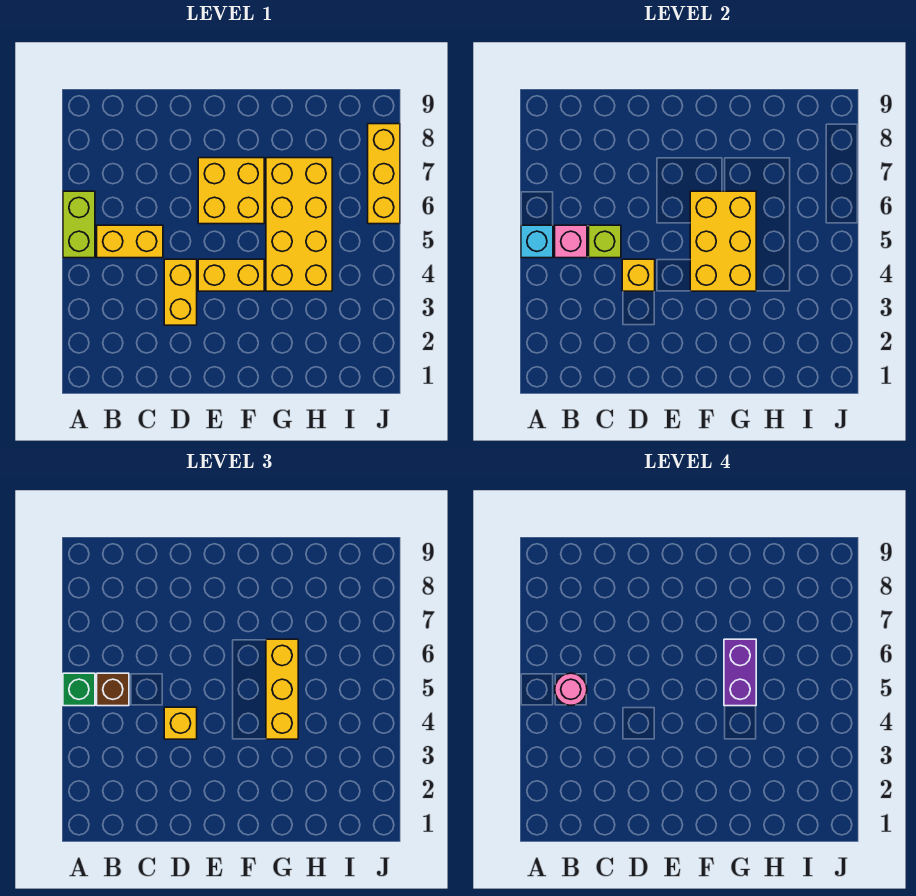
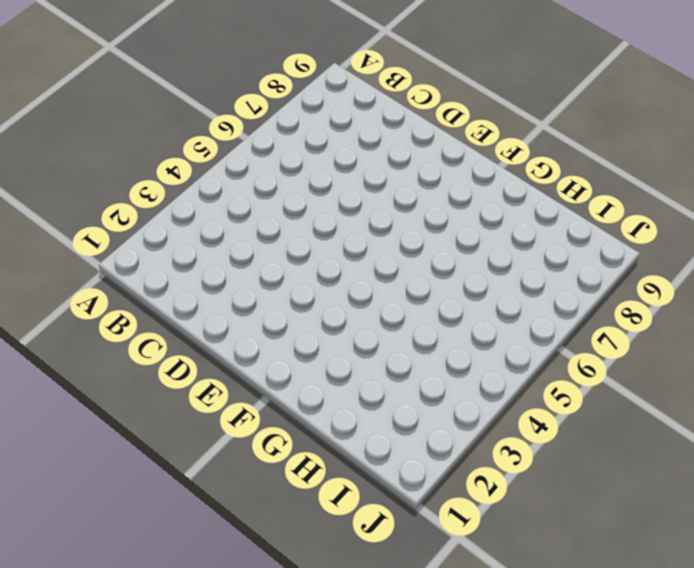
none -> lime brick A5:A6 level 1
none -> yellow brick B5:C5 level 1
none -> yellow brick D3:D4 level 1

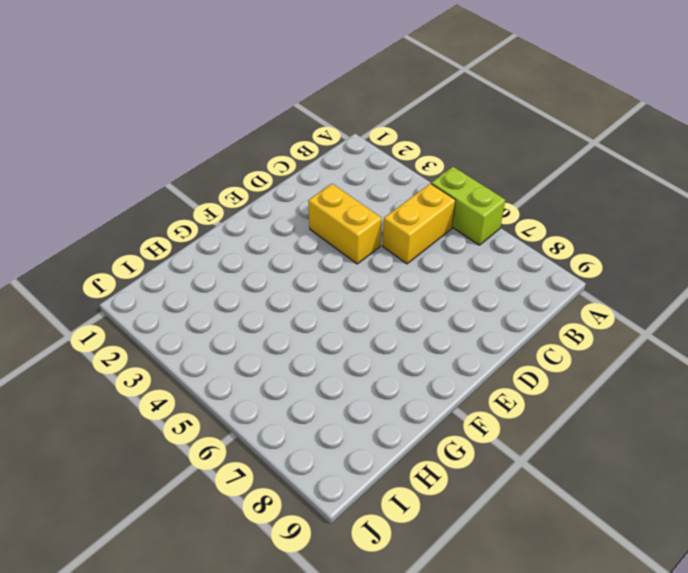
none -> yellow brick E4:F4 level 1
none -> yellow brick E6:F7 level 1
none -> yellow brick G4:H7 level 1

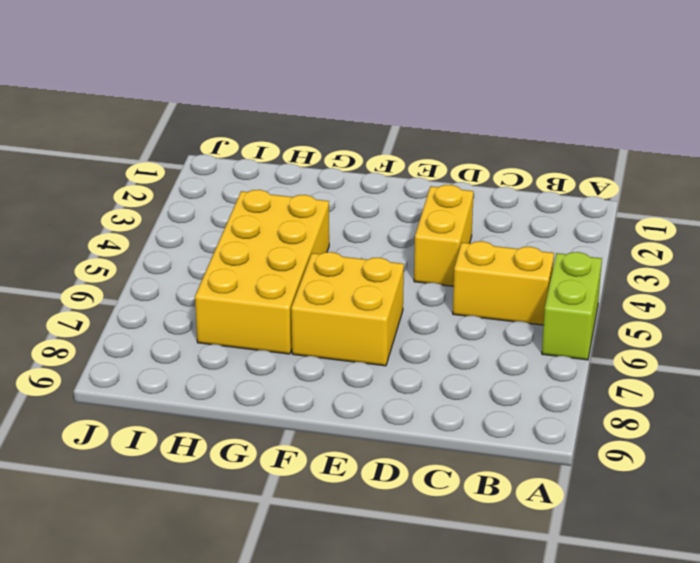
none -> yellow brick E4:F4 level 1
none -> yellow brick J6:J8 level 1
none -> cyan brick A5 level 2

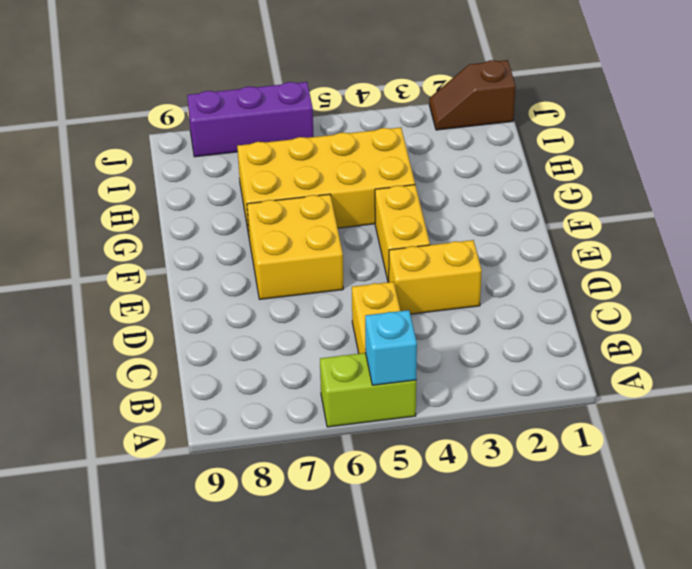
brown slope J1:J2 level 1 top 1 -> none
purple brick J6:J8 level 1 -> yellow brick J6:J8 level 1
none -> pink brick B5 level 2
none -> lime brick C5 level 2
none -> yellow brick D4 level 2

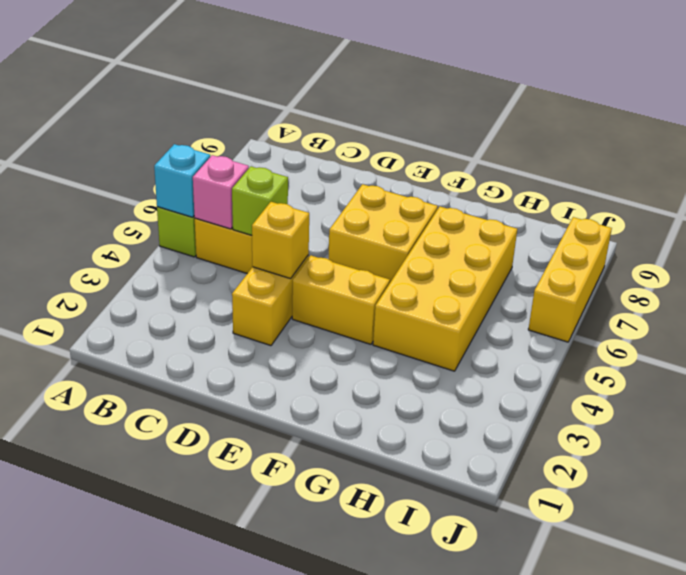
none -> yellow brick F4:G6 level 2
none -> green brick A5 level 3
none -> brown brick B5 level 3

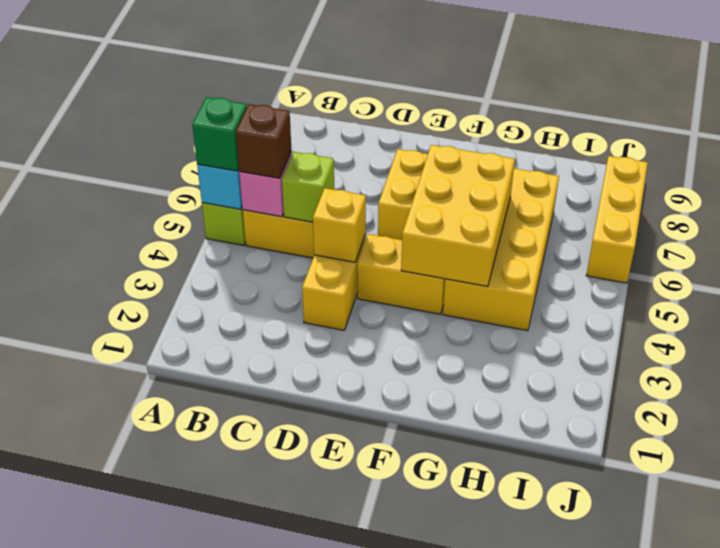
none -> yellow brick D4 level 3
none -> yellow brick G4:G6 level 3
none -> pink round brick B5 level 4

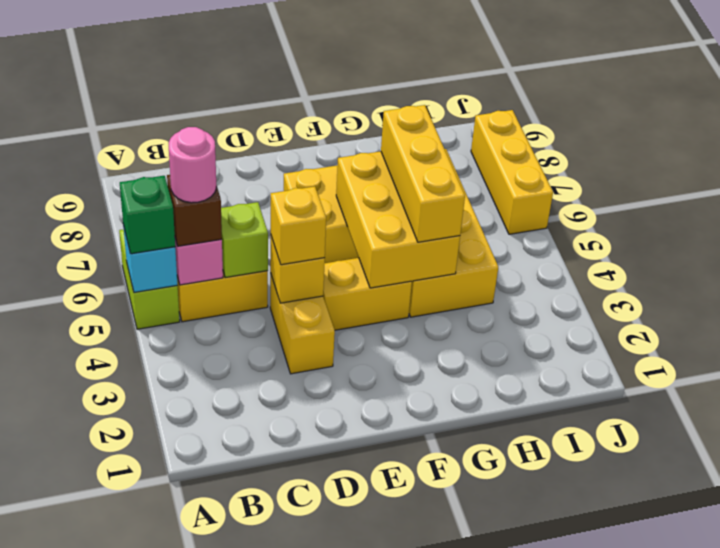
none -> purple brick G5:G6 level 4

